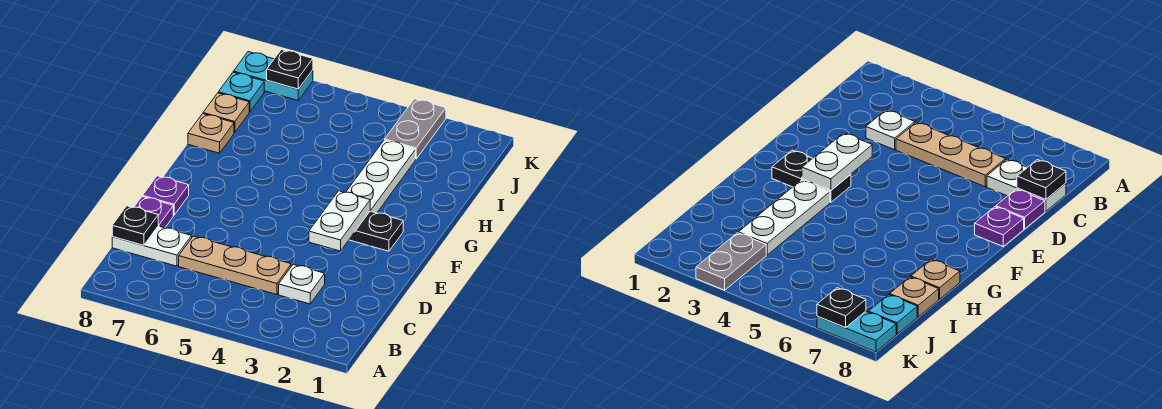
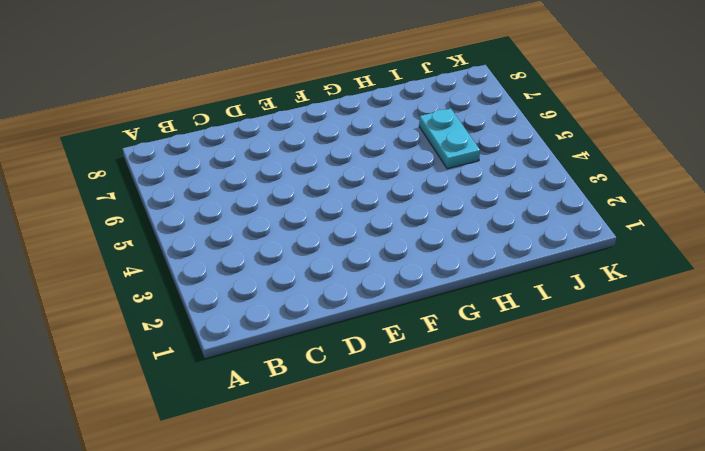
cyan plate I5:I6 level 1 -> cyan plate K7:K8 level 1
none -> white plate C3 level 1
none -> tan plate C4:C6 level 1
none -> white plate C7:C8 level 1

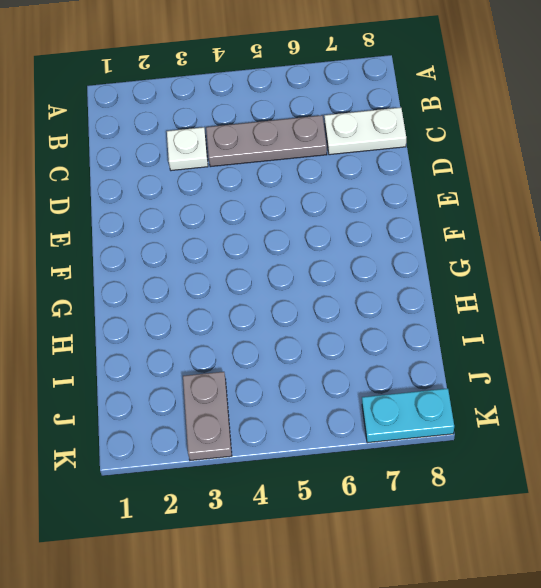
grey plate C4:C6 level 1 -> tan plate C4:C6 level 1
none -> purple plate D8 level 1
none -> purple plate E8 level 1
none -> black plate F2:F3 level 1

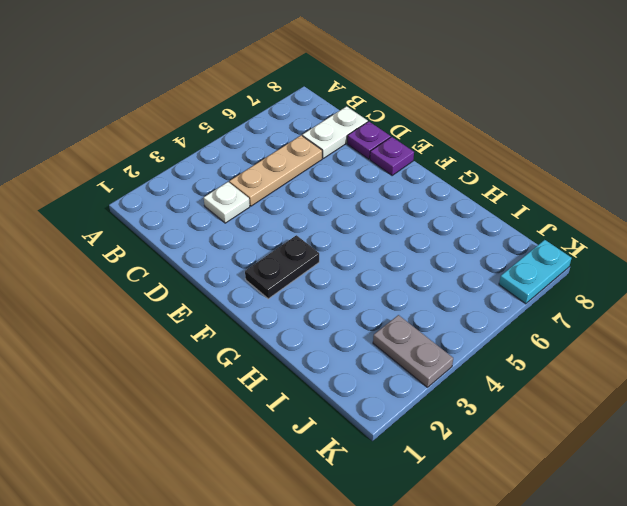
none -> white plate G3:I3 level 1
none -> tan plate H8 level 1
none -> tan plate I8 level 1

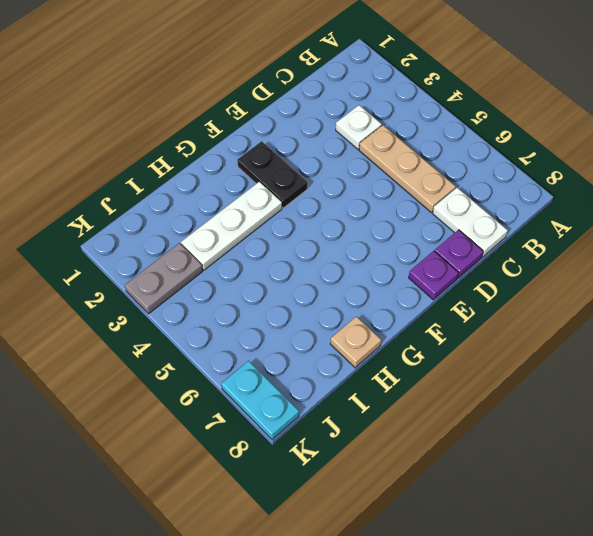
none -> tan plate I8 level 1
none -> cyan plate J8 level 1
none -> black plate C8 level 2

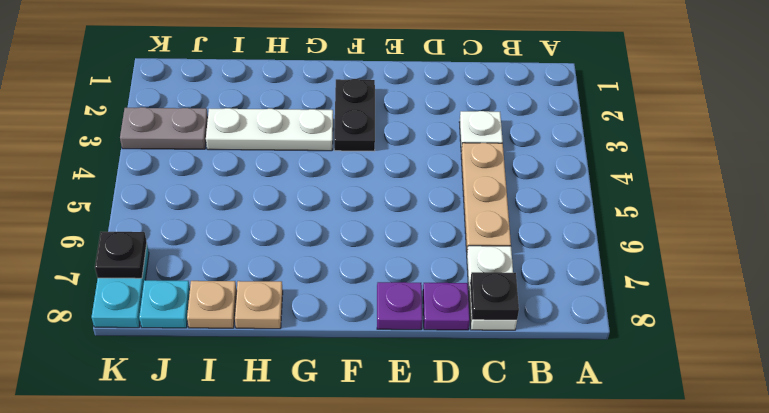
none -> white plate E3:F3 level 2

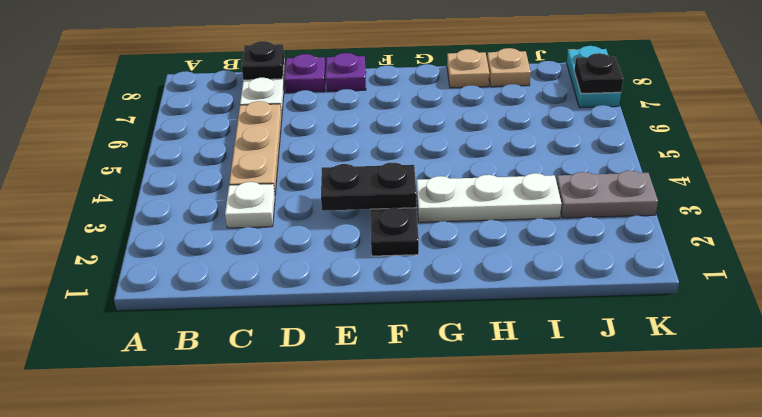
black plate E3:F3 level 2 -> white plate E3:F3 level 2
none -> cyan plate J8 level 1

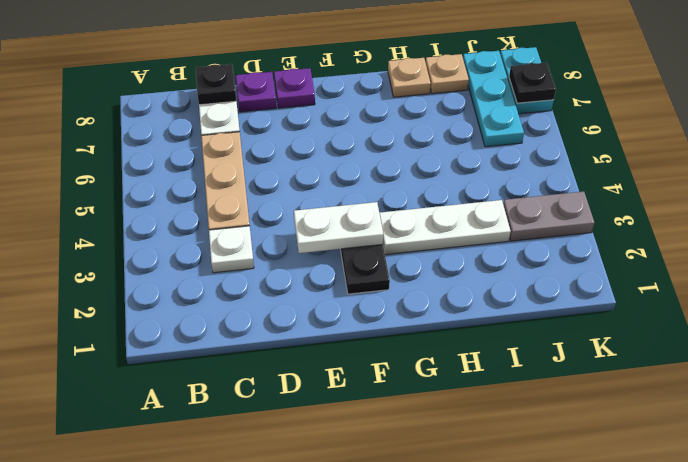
cyan plate J6:J8 level 1 -> cyan plate J8 level 1

